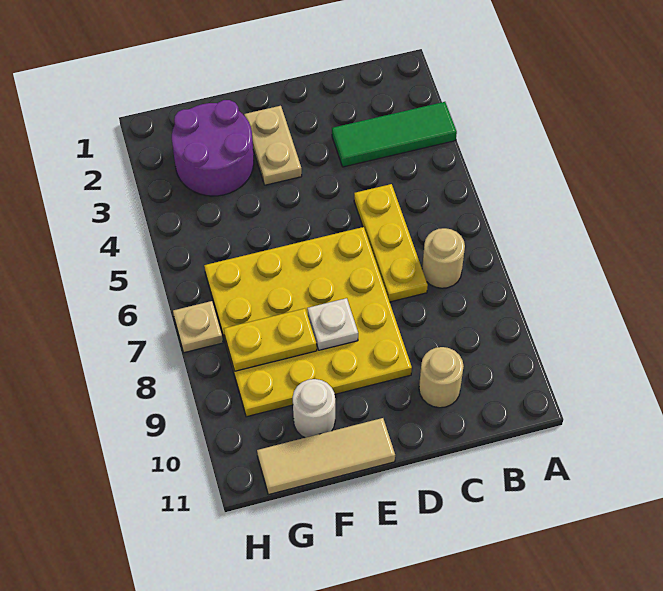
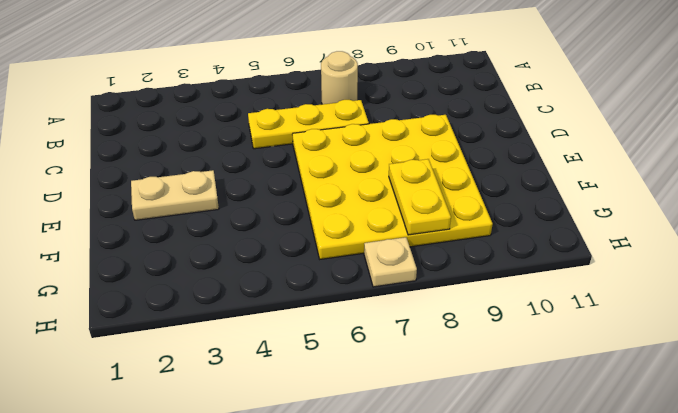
none -> green tile A3:C3 level 1
none -> tan round brick C10 level 1
none -> tan tile E11:G11 level 1

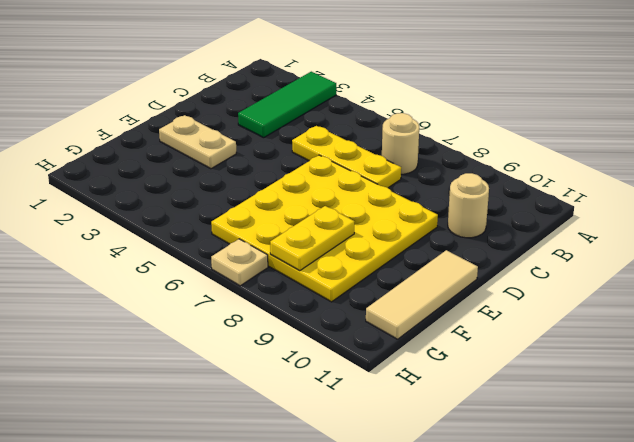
none -> purple round brick F2:G3 level 1
none -> white round brick F10 level 1
none -> white plate E8 level 2

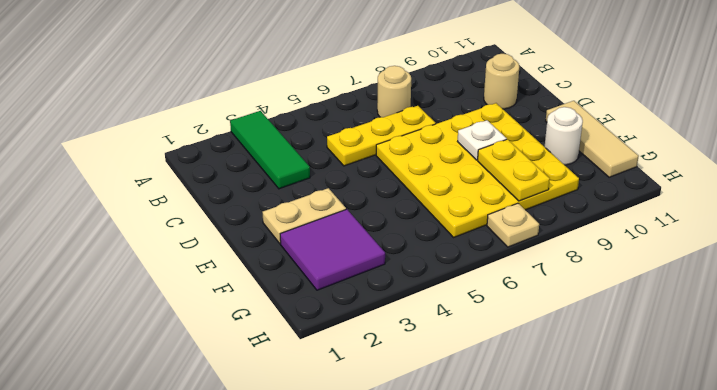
purple tile F2:G3 level 1 -> purple round brick F2:G3 level 1

